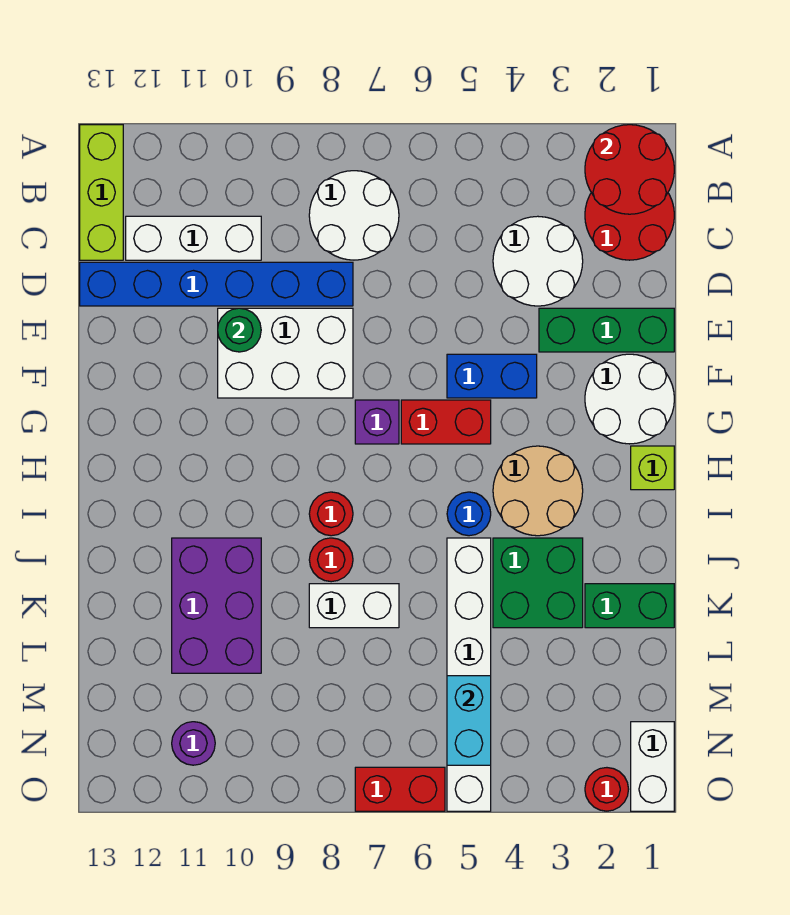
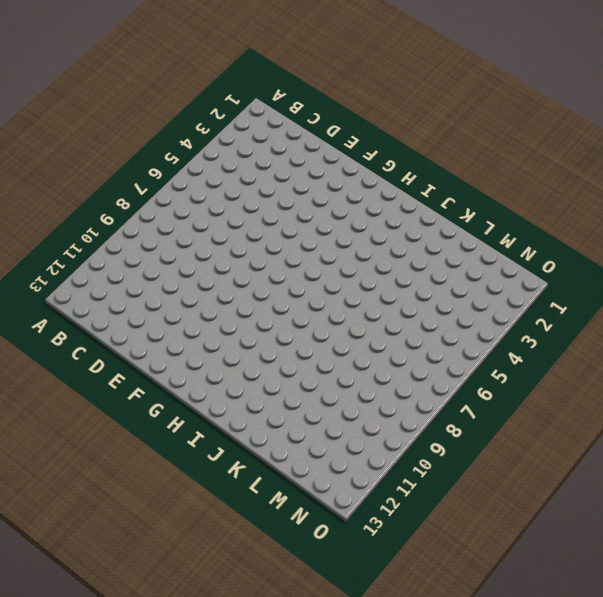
none -> lime brick A13:C13 level 1
none -> red round brick B1:C2 level 1
none -> white round brick B7:C8 level 1

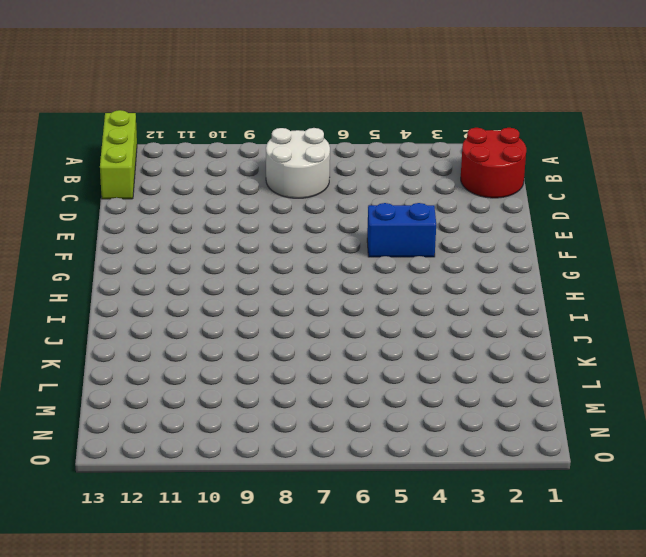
none -> white round brick C3:D4 level 1
none -> white brick C10:C12 level 1
none -> blue brick D8:D13 level 1

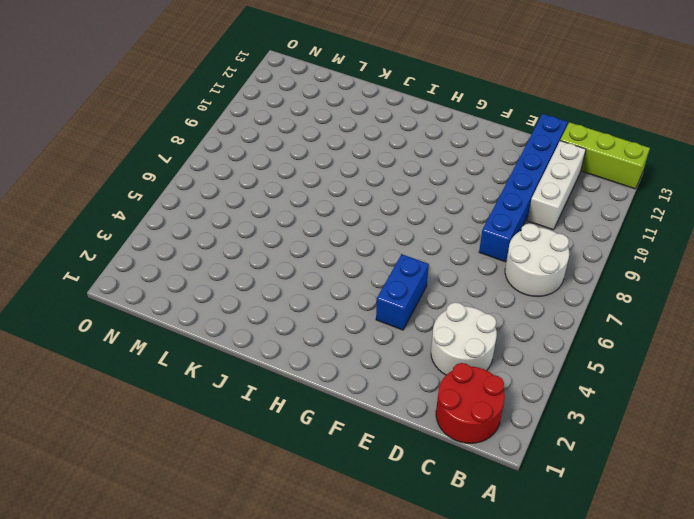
none -> green brick E1:E3 level 1
none -> white brick E8:F10 level 1
none -> white round brick F1:G2 level 1

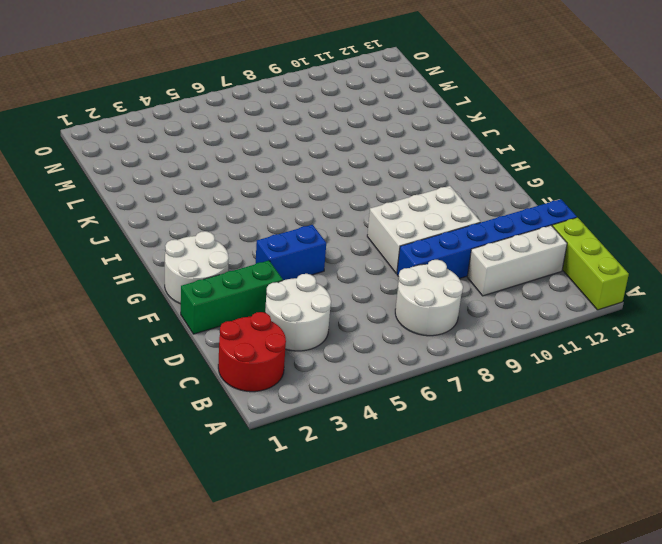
none -> red brick G5:G6 level 1
none -> purple brick G7 level 1
none -> lime brick H1 level 1

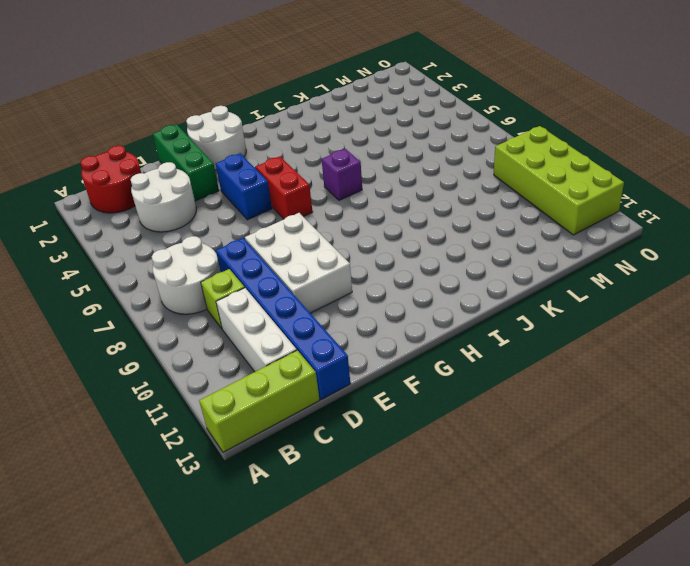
lime brick C9 level 1 -> lime brick H1 level 1
purple brick I6 level 1 -> purple brick G7 level 1
lime brick N9:O12 level 1 -> purple round brick N11 level 1
none -> tan round brick H3:I4 level 1
none -> blue round brick I5 level 1
none -> red round brick I8 level 1

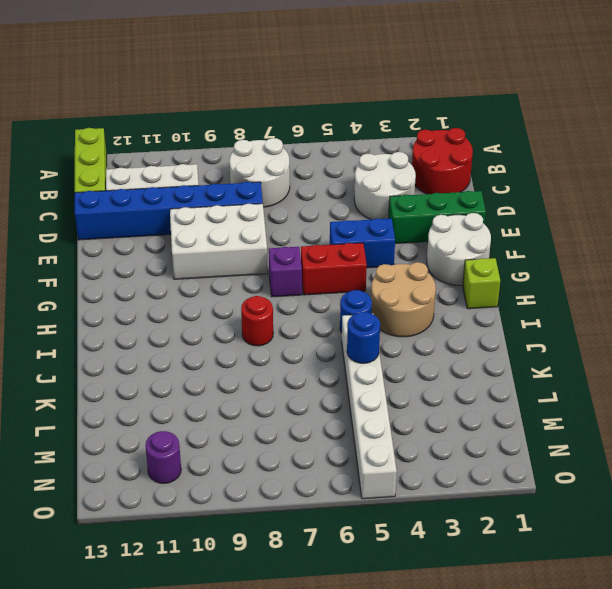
blue round brick K5 level 2 -> none
none -> green brick J3:K4 level 1
none -> red round brick J8 level 1
none -> purple brick J10:L11 level 1

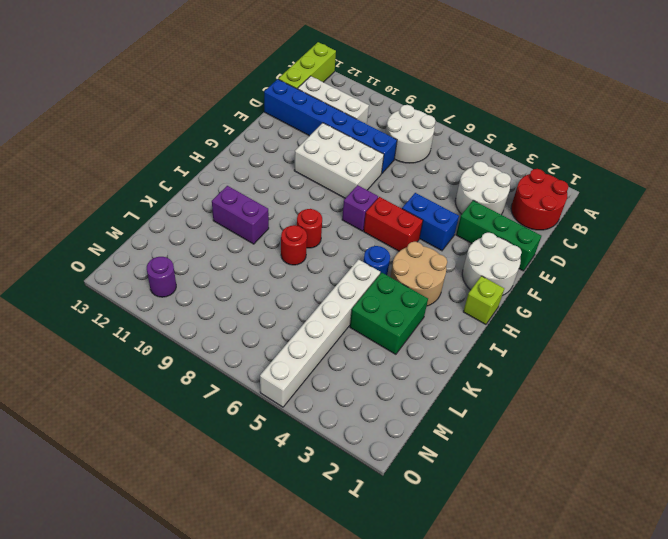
purple brick J10:J11 level 1 -> purple brick J10:L11 level 1
none -> green brick K1:K2 level 1
none -> white brick K7:K8 level 1
none -> white brick N1:O1 level 1

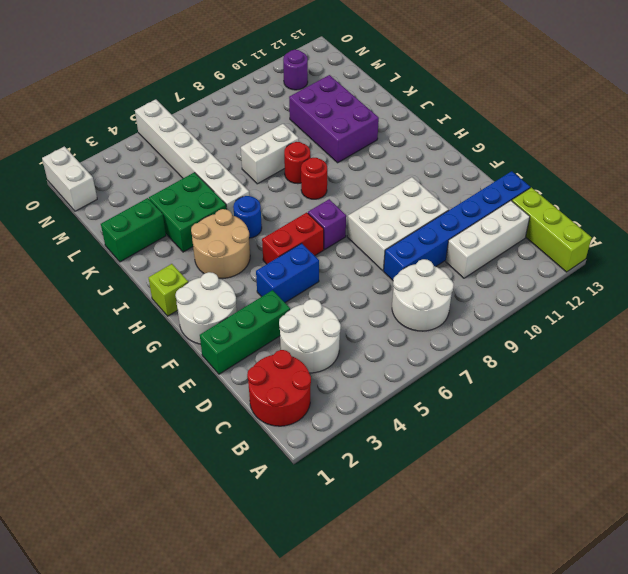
none -> red round brick O2 level 1
none -> red brick O6:O7 level 1
none -> red round brick A1:B2 level 2

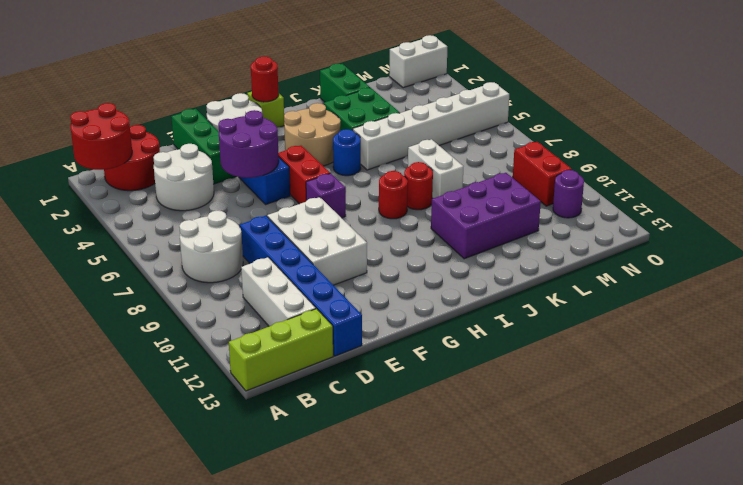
purple round brick E4:F5 level 2 -> none
red round brick H1 level 2 -> red round brick O2 level 1
red brick N9:N10 level 1 -> red brick O6:O7 level 1
none -> green round brick E10 level 2
none -> cyan brick M5:N5 level 2

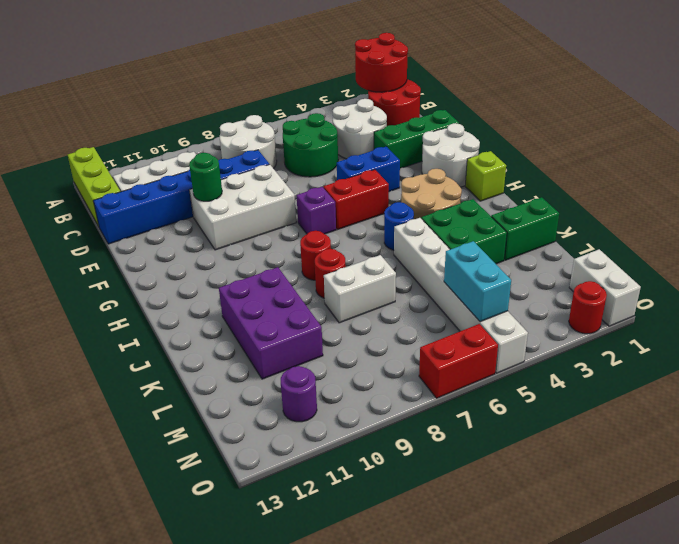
green round brick C5:D6 level 1 -> none

